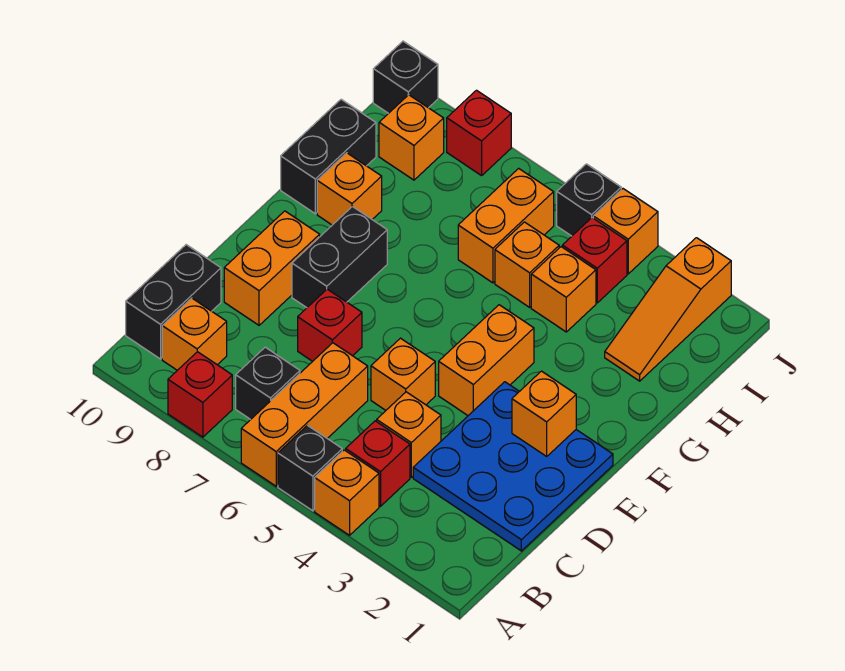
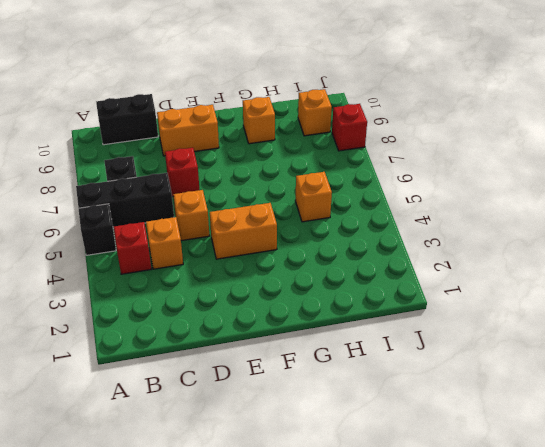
black brick A6:C6 level 1 -> orange brick A6:C6 level 1
none -> orange brick A4 level 1
none -> red brick A8 level 1
none -> orange brick B9 level 1

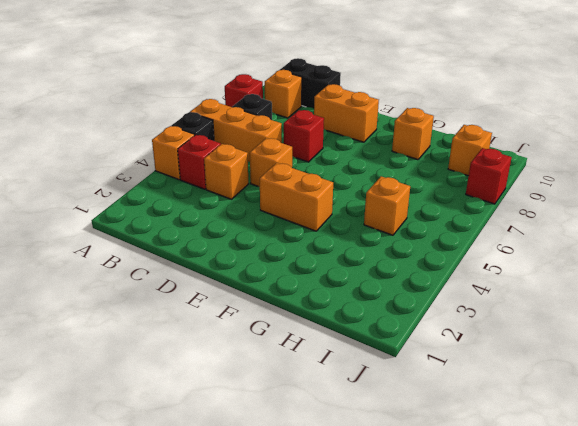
none -> blue plate C1:E3 level 1
none -> black brick E8:F8 level 1
none -> black brick G10:H10 level 1

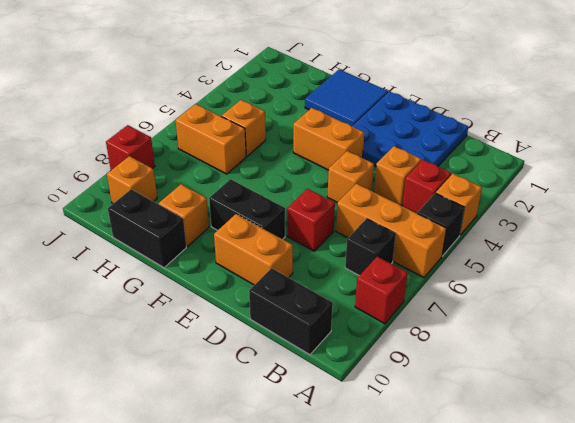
blue tile F1:G2 level 1 -> none
none -> orange brick B9 level 1
none -> orange slope H2:J2 level 1 top J
none -> orange brick H4 level 1

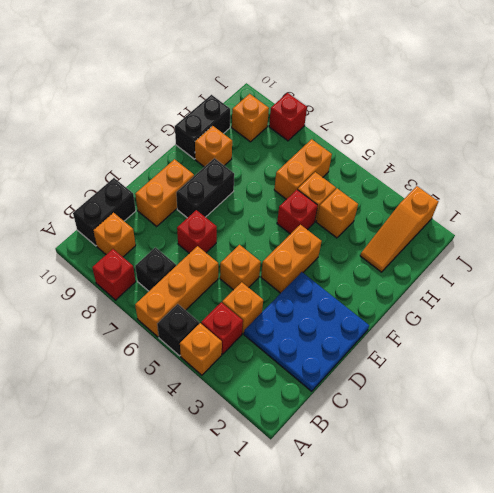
red brick G5 level 1 -> red brick I4 level 1
none -> orange brick J4 level 1
none -> black brick J5 level 1
none -> black brick J10 level 1

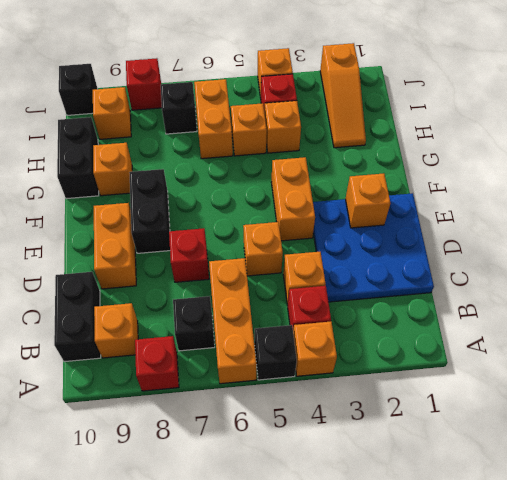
black brick I7 level 1 -> black brick J5 level 1

